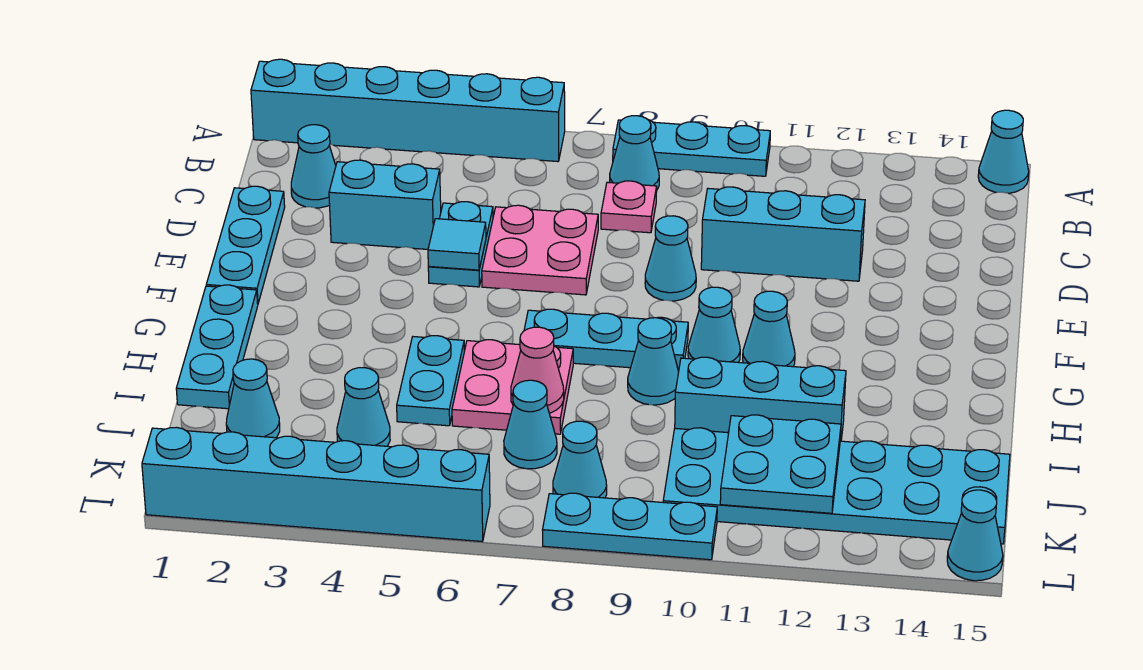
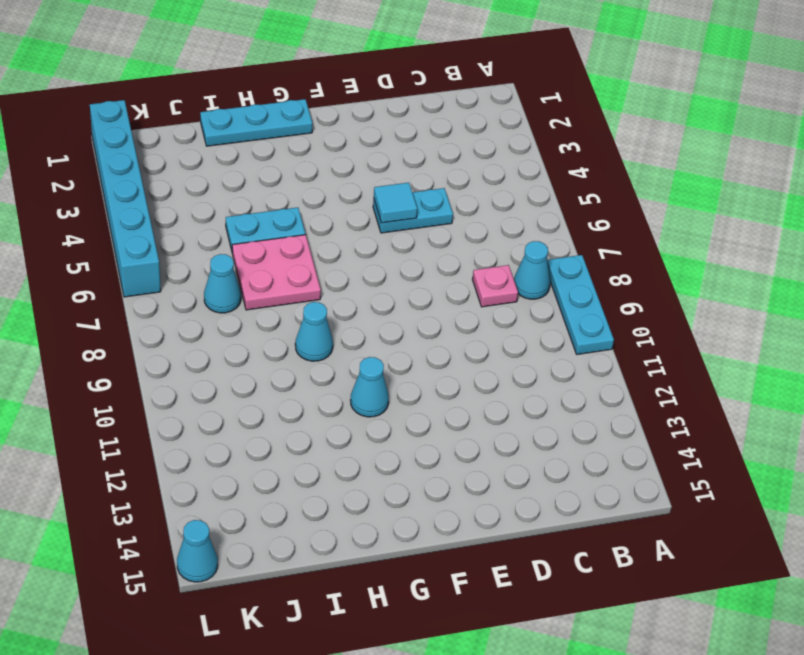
none -> cyan brick A1:A6 level 1
none -> cyan cone A15 level 1
none -> cyan cone C2 level 1
none -> cyan plate D1:F1 level 1

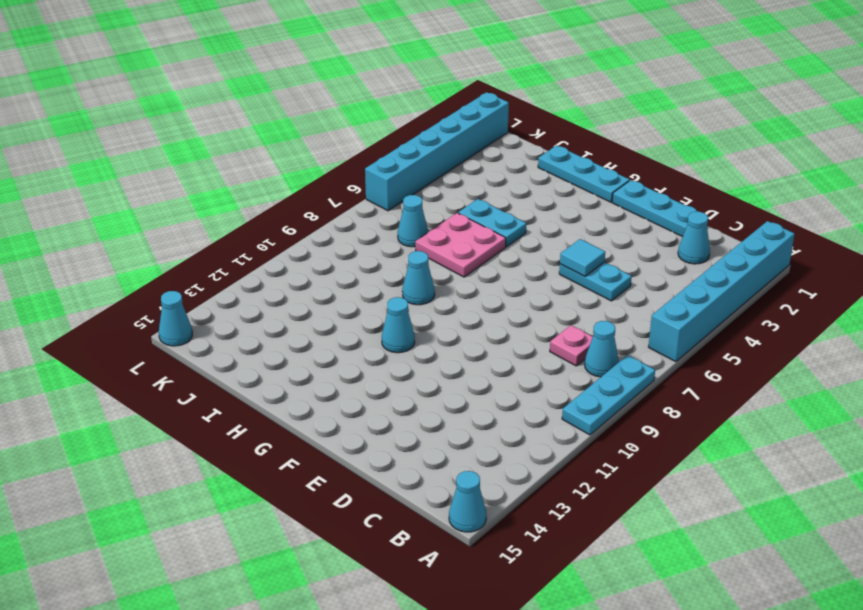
none -> cyan brick D3:D4 level 1
none -> pink plate D6:E7 level 1
none -> cyan brick D10:D12 level 1
none -> cyan cone E9 level 1

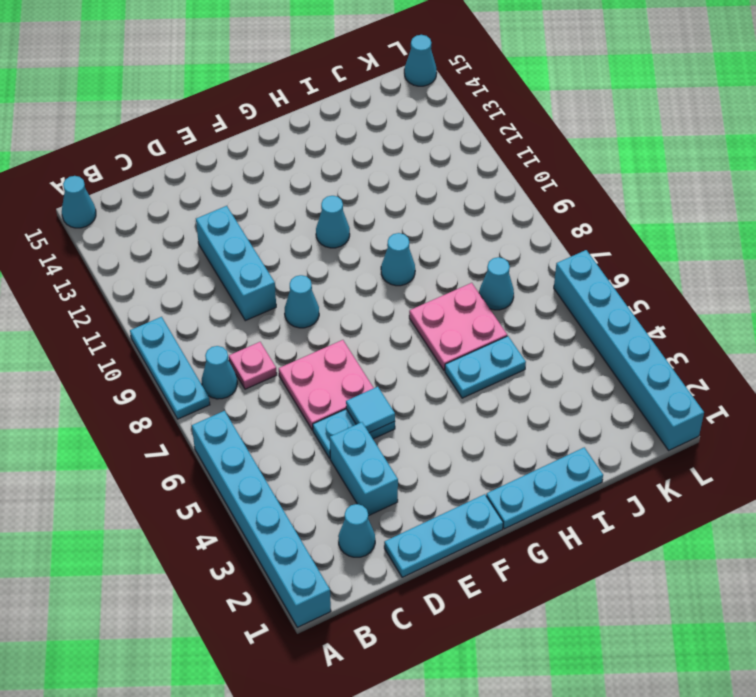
none -> cyan plate G7:G9 level 1
none -> cyan cone G10 level 1
none -> cyan brick I10:I12 level 1
none -> cyan cone J2 level 1

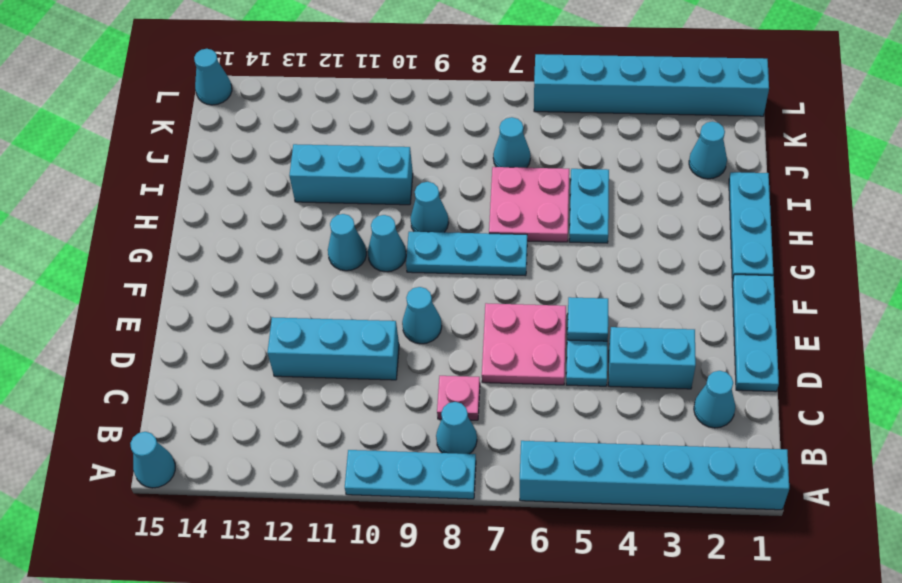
none -> cyan cone J4 level 1
none -> cyan plate J10:K15 level 1
none -> cyan cone K8 level 1
none -> cyan plate L8:L10 level 1

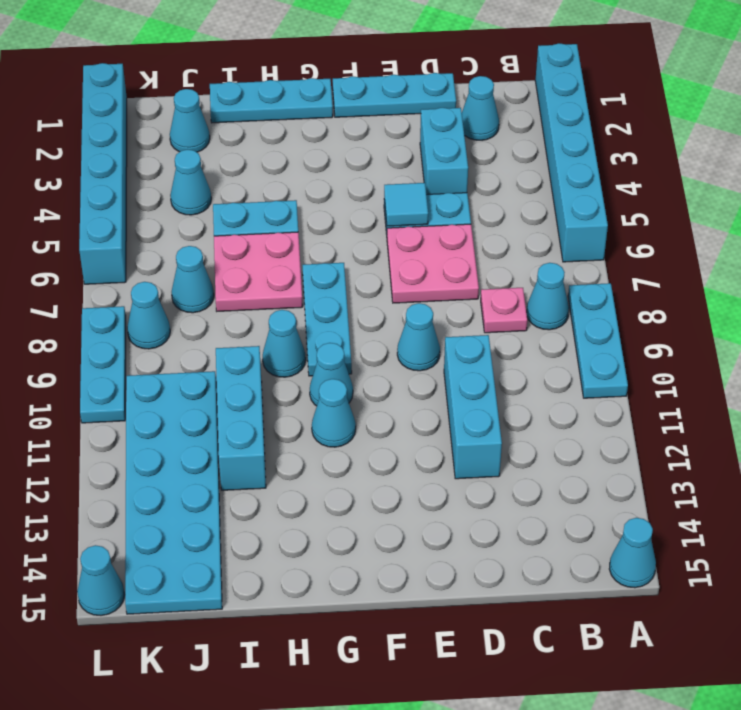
none -> pink cone I7 level 2
none -> cyan plate J11:K12 level 2

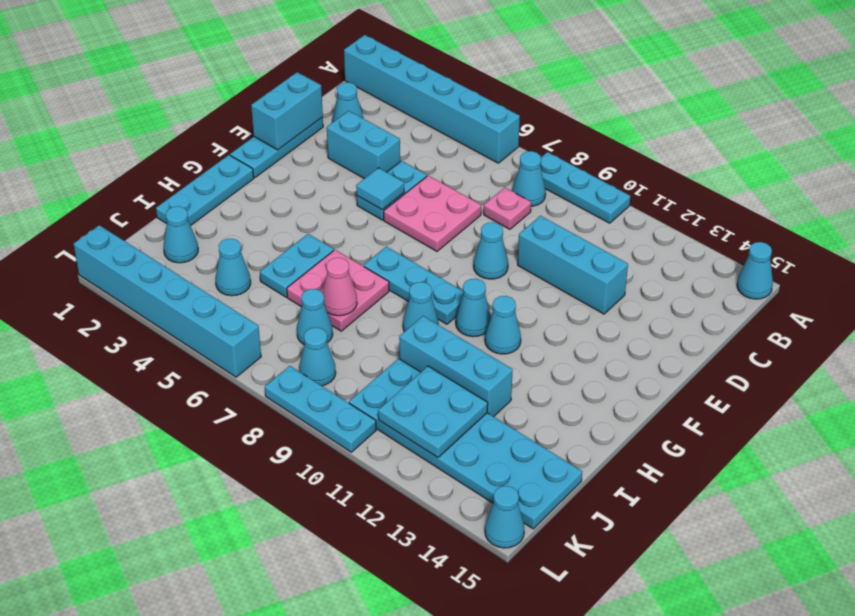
cyan brick D1:E1 level 2 -> none

